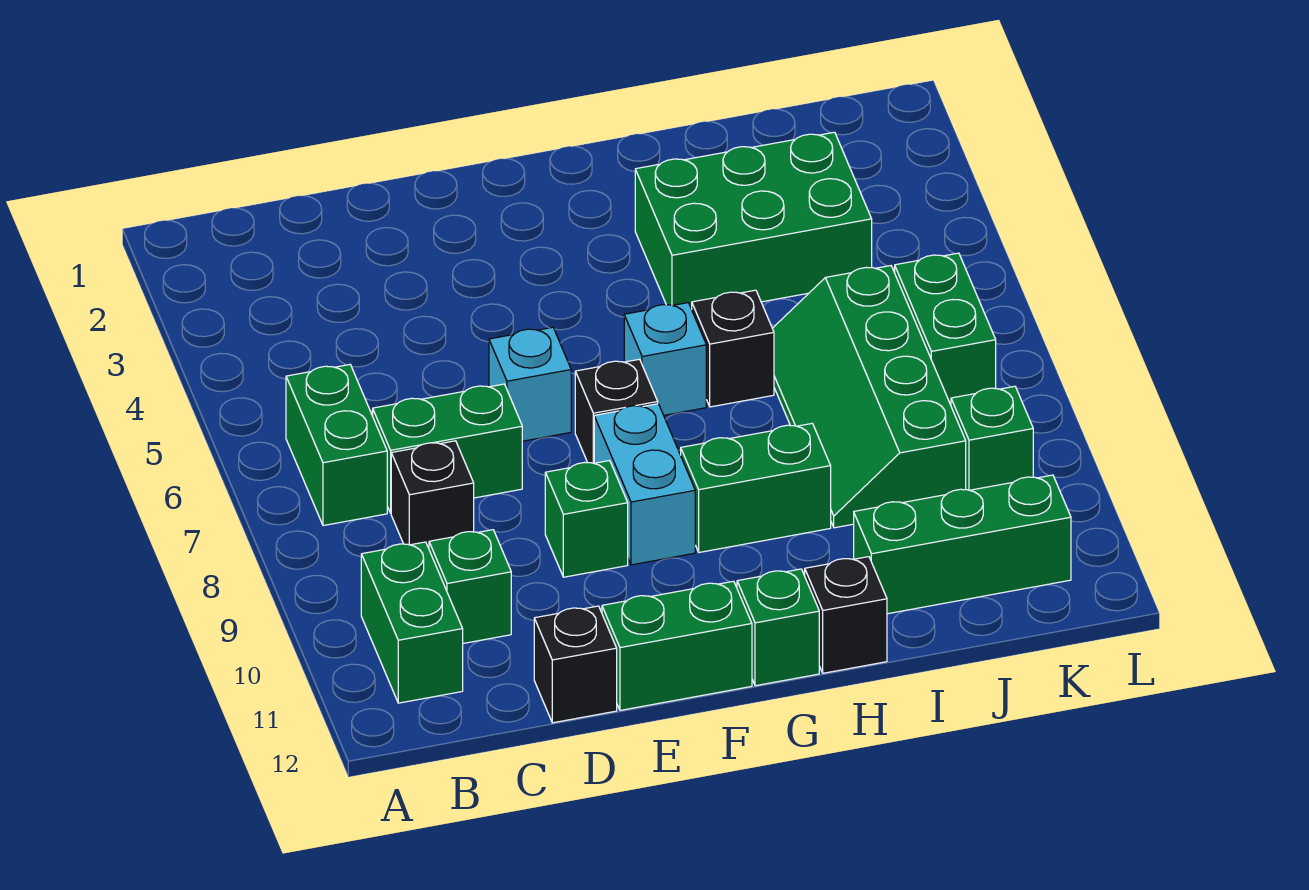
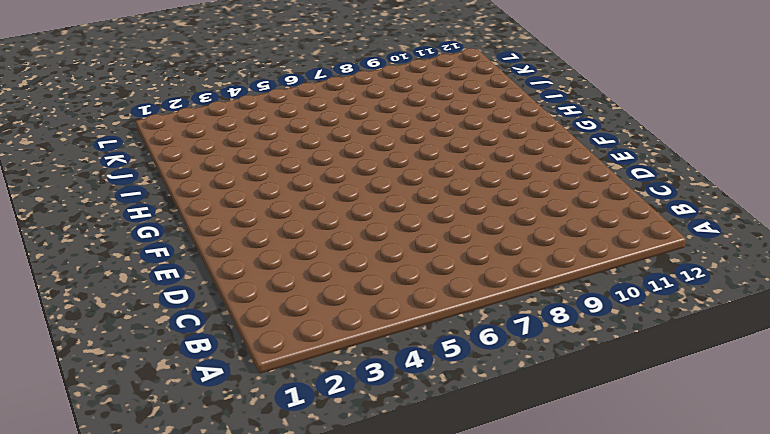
none -> green brick B6:B7 level 1
none -> green brick B10:B11 level 1
none -> green brick C7:D7 level 1

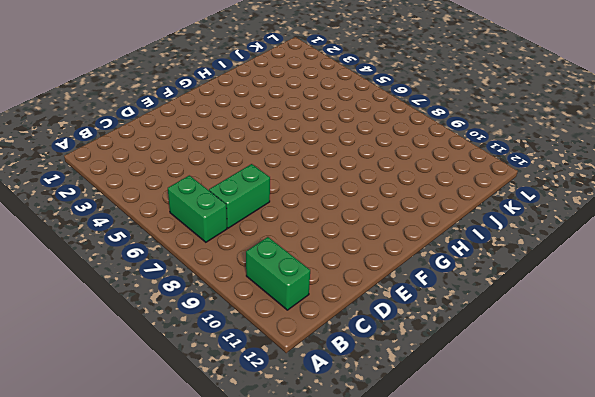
none -> black brick C8 level 1
none -> green brick C10 level 1
none -> black brick D12 level 1

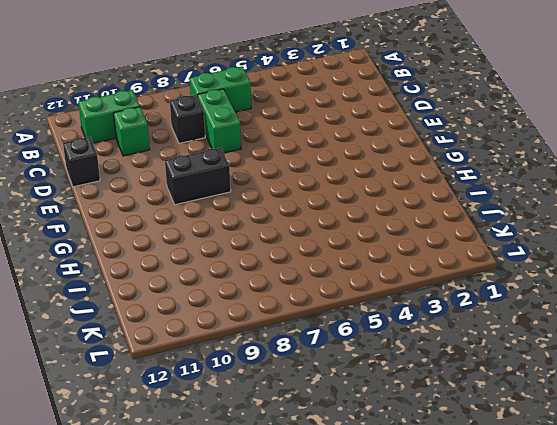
black brick F8:F9 level 1 -> cyan brick F8:F9 level 1
none -> cyan brick E6 level 1
none -> green brick E9 level 1
none -> green brick E12:F12 level 1

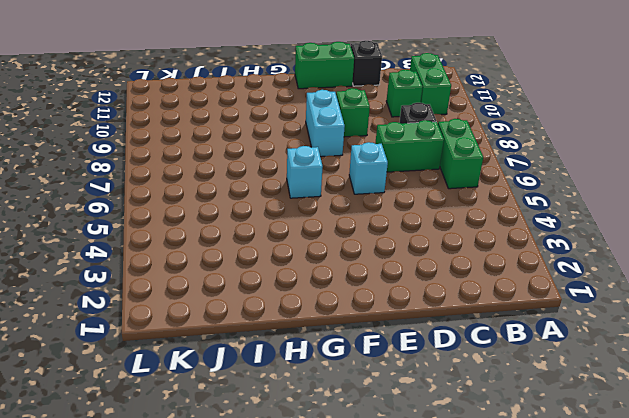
none -> black brick F7 level 1
none -> green brick G9:H9 level 1
none -> green brick G12 level 1

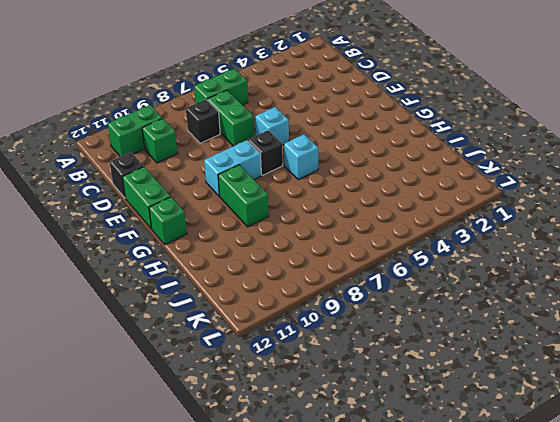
none -> green brick E9 level 1
none -> green brick H3:J4 level 1
none -> black brick H6 level 1

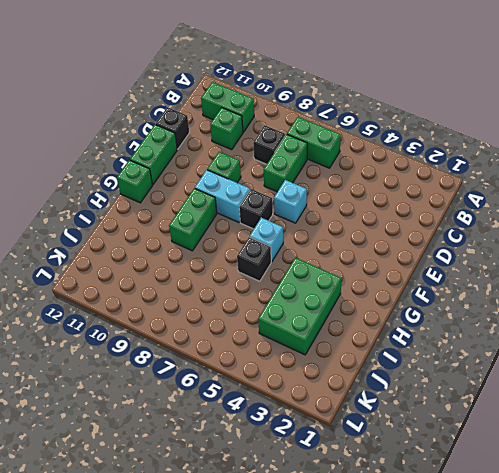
none -> black brick H12 level 1
none -> green slope I6:J9 level 1 top J
none -> green brick I11:K11 level 1

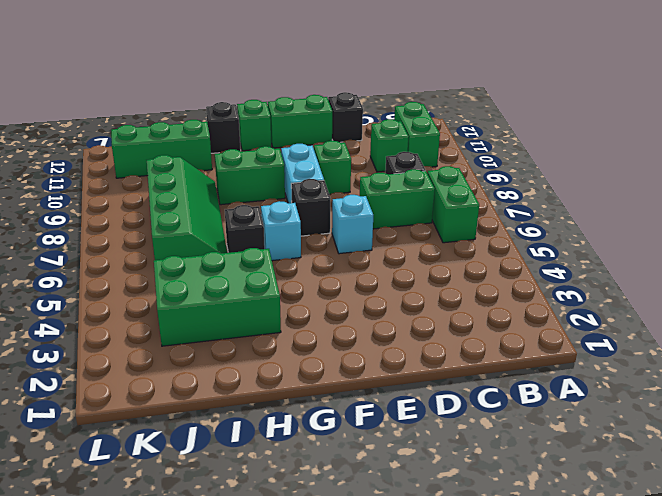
none -> green brick K6:K7 level 1
none -> green brick K9 level 1

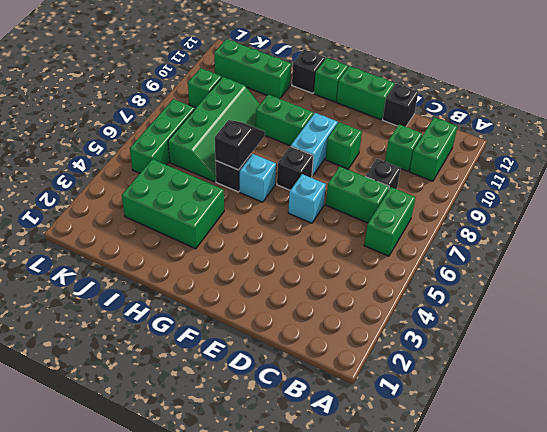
black slope H6:H7 level 2 top 6 -> none
green brick K5:K7 level 1 -> green brick K6:K7 level 1

